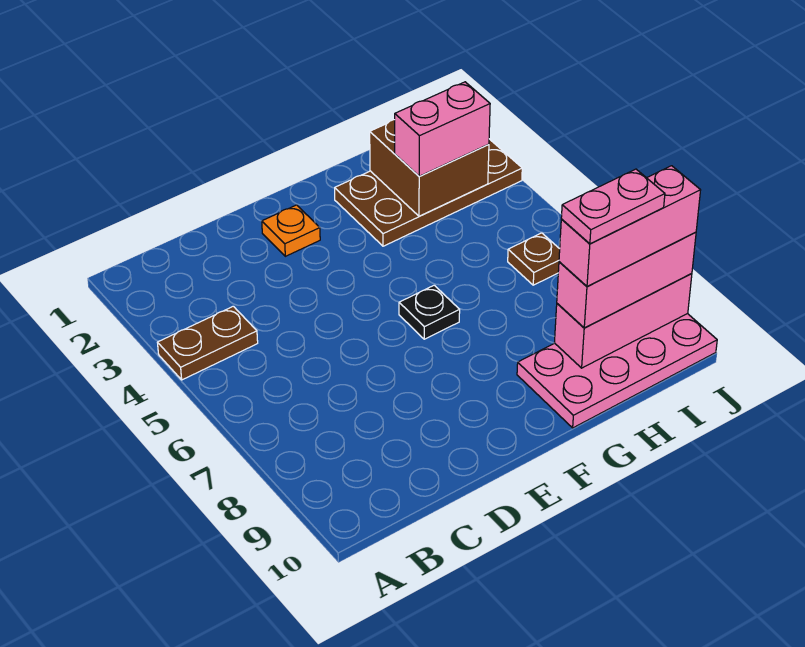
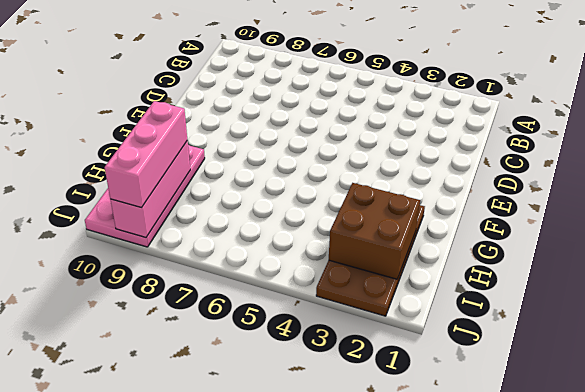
none -> brown plate A4:B4 level 1
none -> orange plate E2 level 1
none -> black plate F6 level 1

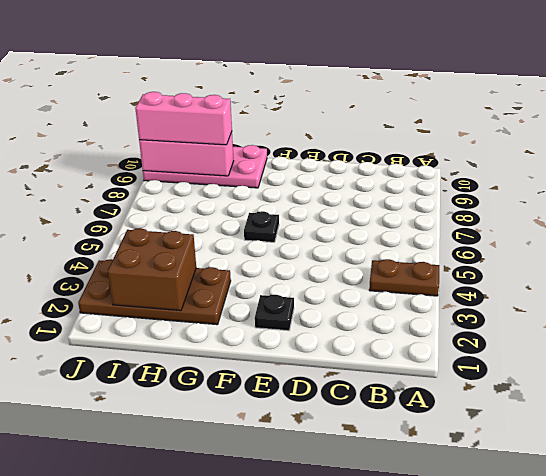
black plate E2 level 1 -> orange plate E2 level 1
none -> brown plate I6 level 1
none -> pink brick H3:I3 level 3
none -> pink brick H9:J9 level 4

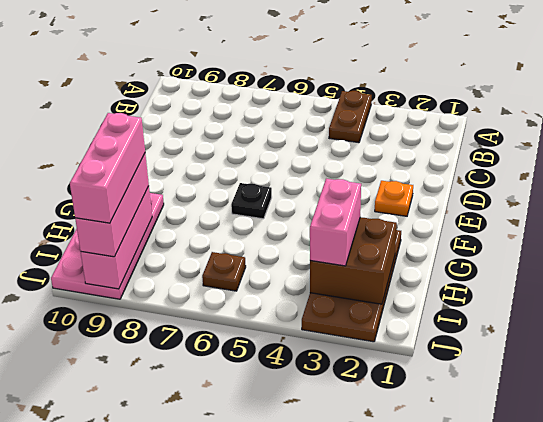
none -> pink plate H9:I9 level 5

